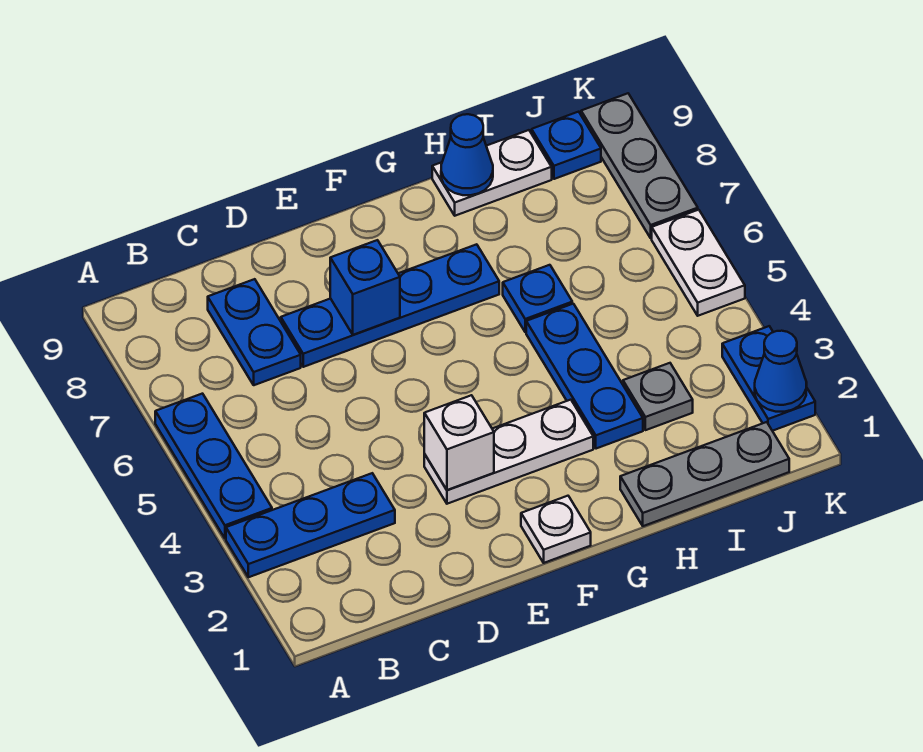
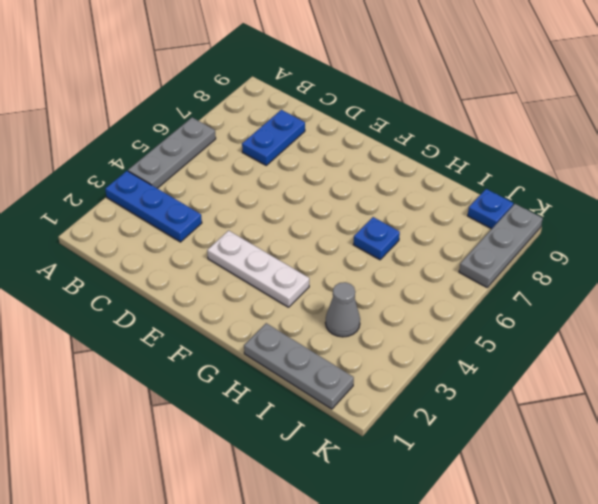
grey plate A4:A6 level 1 -> blue plate A4:A6 level 1
grey cone I3 level 1 -> grey plate I3 level 1
none -> blue plate D7:G7 level 1
none -> white plate F1 level 1
none -> blue plate H3:H5 level 1

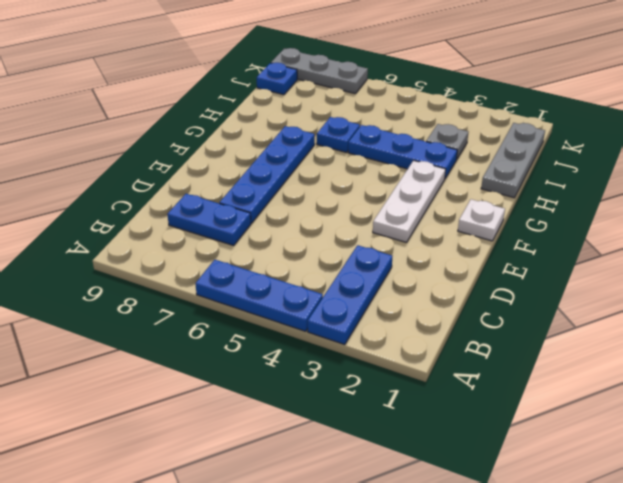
none -> white plate H9:I9 level 1
none -> blue plate K2:K3 level 1
none -> white plate K5:K6 level 1

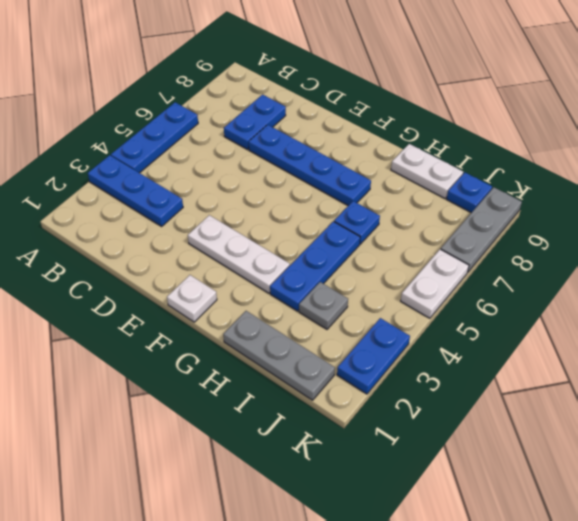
none -> white brick E3 level 2
none -> blue brick E7 level 2
none -> blue cone H9 level 2

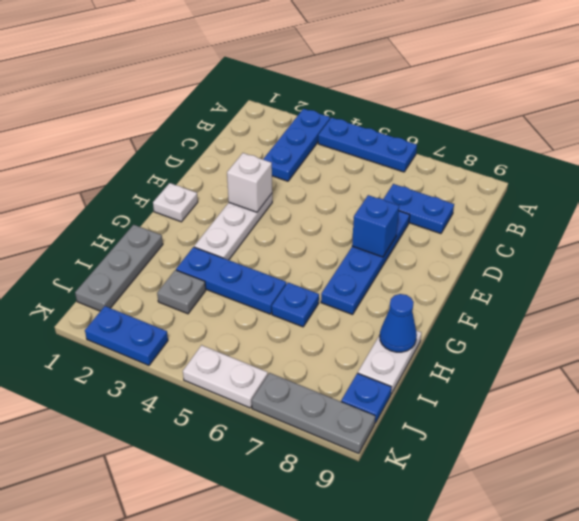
none -> blue cone K2 level 2

